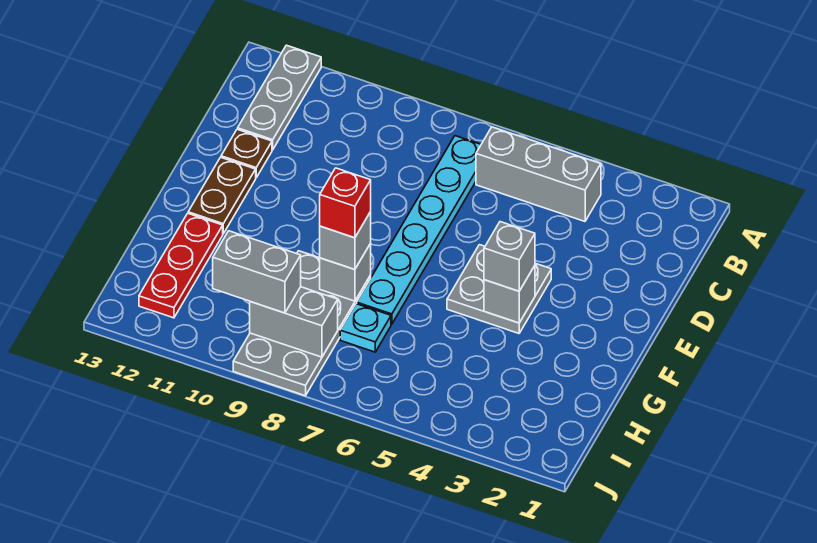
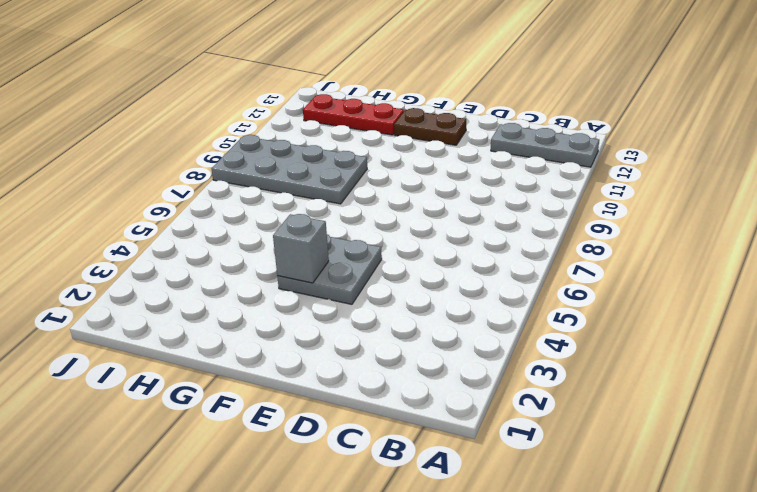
none -> grey brick B4:B6 level 1
none -> cyan plate B7:G7 level 1
none -> brown plate D12 level 1

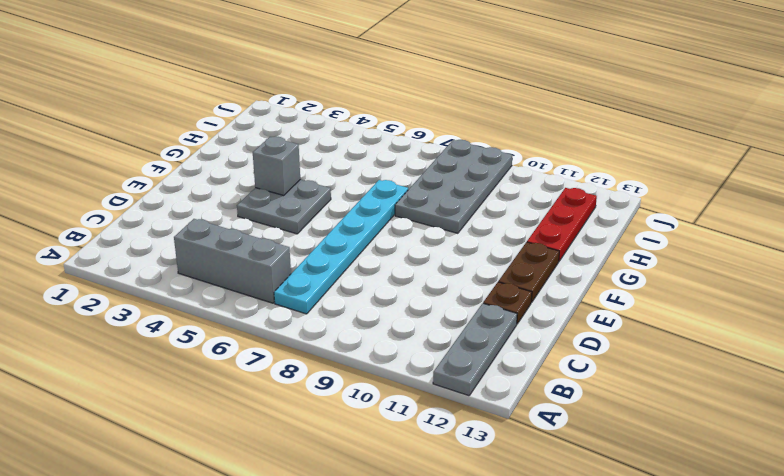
none -> cyan plate H7 level 1
none -> grey brick G8 level 2
none -> grey brick I8:I9 level 2

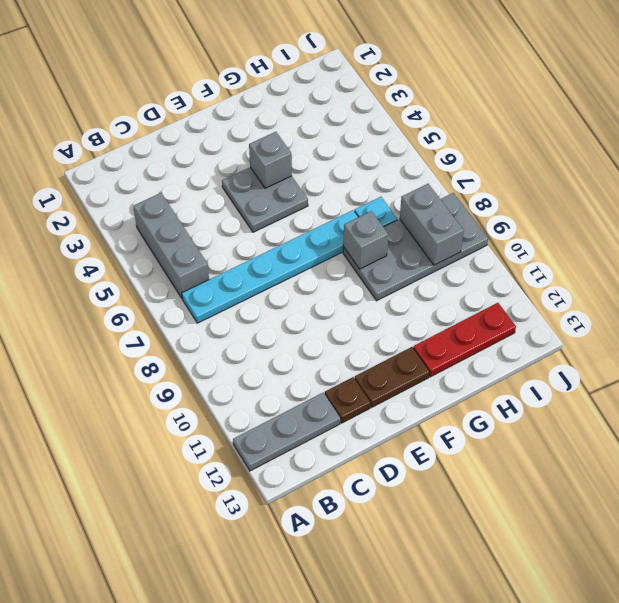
none -> grey brick F4 level 3
none -> grey brick G8 level 3
none -> grey brick I9:I10 level 3

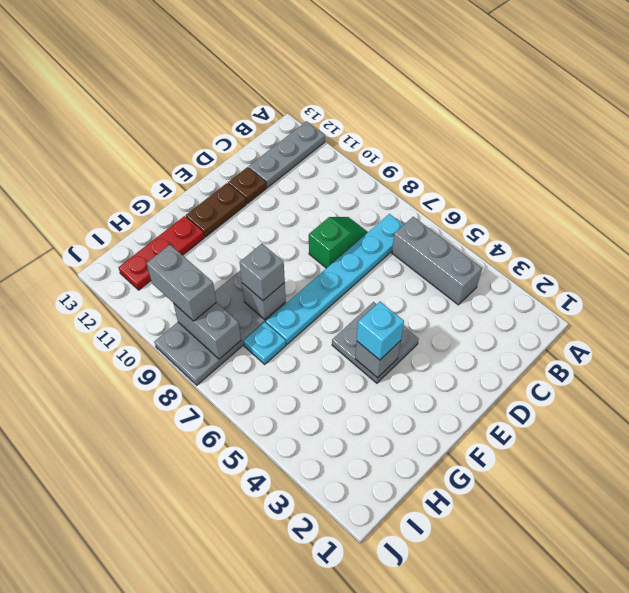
green slope C8:D8 level 1 top D -> none
cyan brick F4 level 3 -> grey brick F4 level 3
none -> red brick G8 level 4

